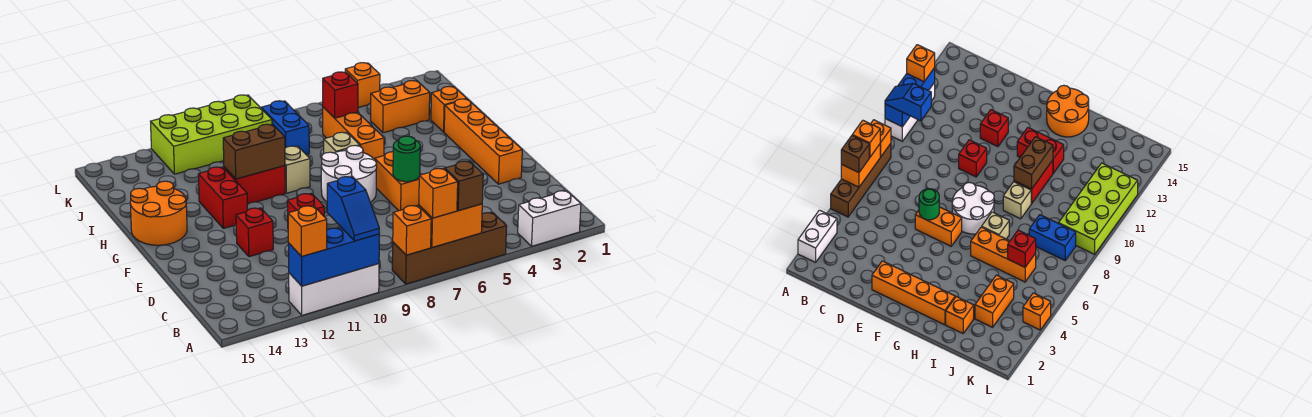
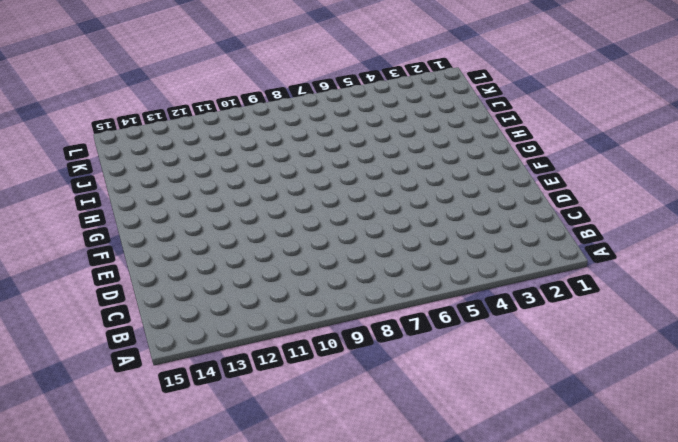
none -> white brick A2:A3 level 1
none -> brown brick A5:A8 level 1
none -> white brick A10:A12 level 1

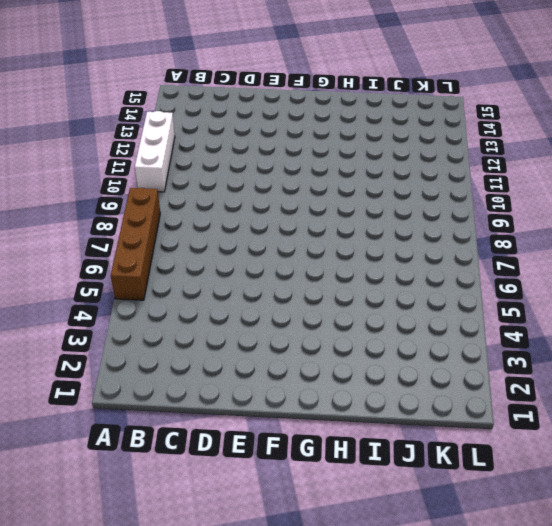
none -> white brick A2:A3 level 1
none -> orange brick E2:H2 level 1
none -> orange brick E6:F6 level 1

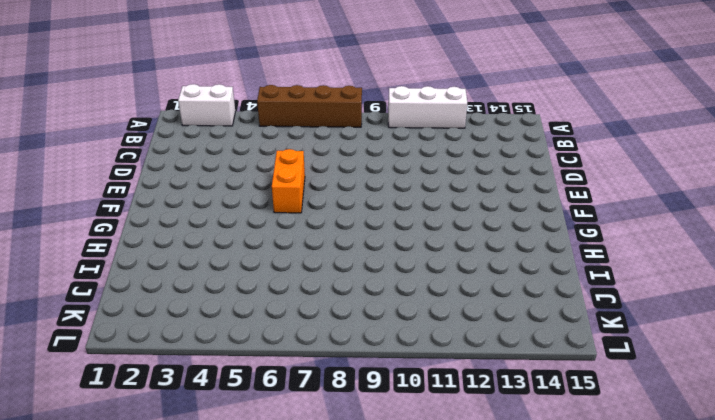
none -> orange brick E2:H2 level 1
none -> red brick E10 level 1
none -> red brick E12 level 1

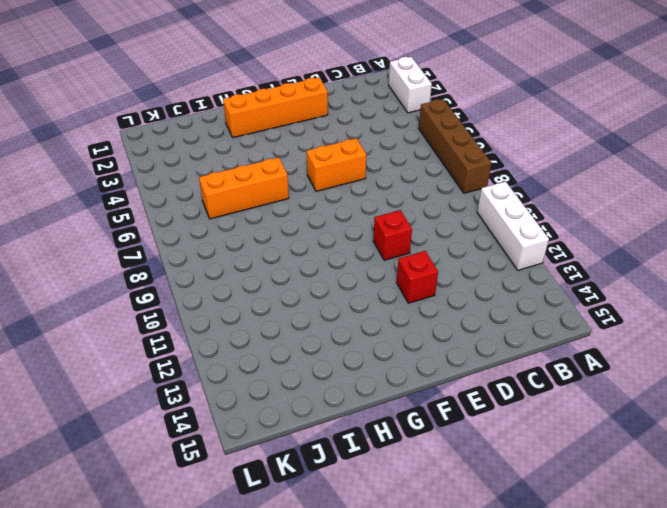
none -> white round brick F7:G8 level 1
none -> red brick G12:H12 level 1
none -> orange round brick G14:H15 level 1

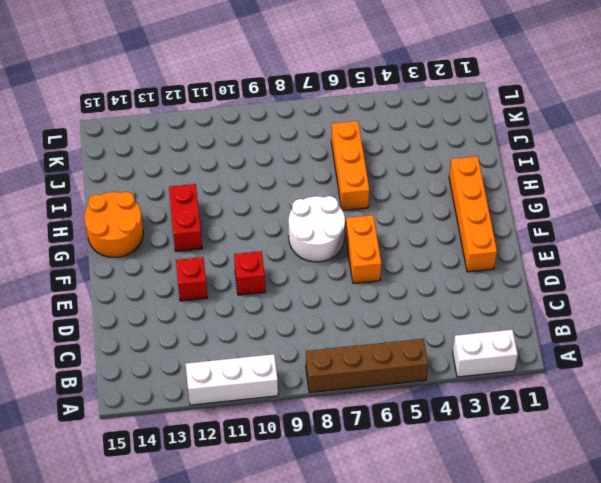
none -> tan brick H7 level 1
none -> tan brick H9 level 1
none -> red brick H10:H11 level 1

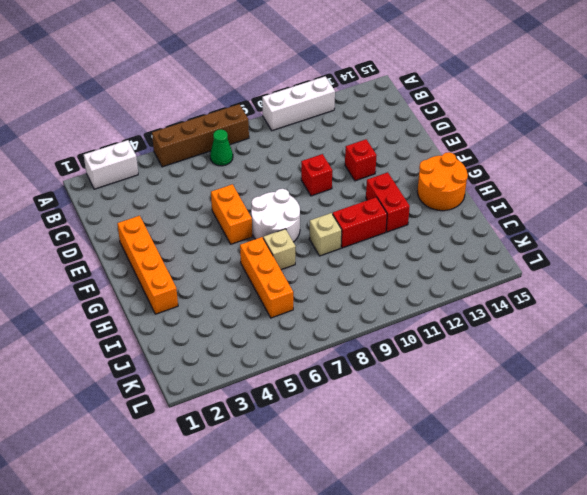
green cone B7 level 1 -> none
none -> orange brick I2 level 1
none -> orange brick J3:J4 level 1
none -> blue brick J8:K8 level 1

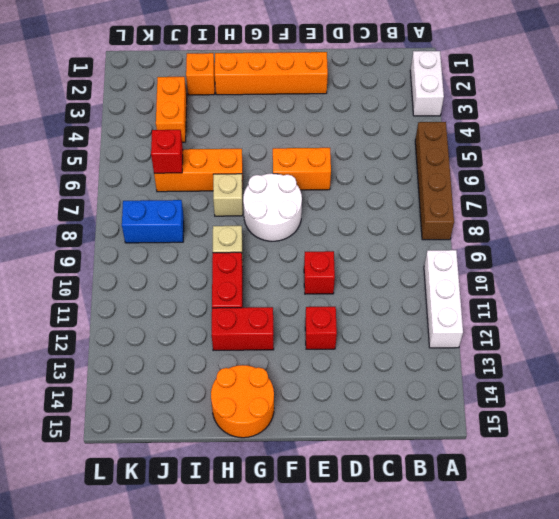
none -> lime brick K9:L12 level 1
none -> orange brick L4 level 1
none -> orange brick A6:A7 level 2

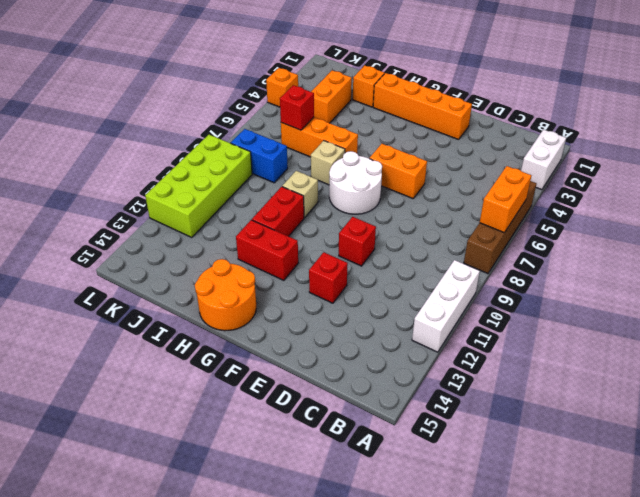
none -> orange brick A8 level 2
none -> blue brick A10:A12 level 2
none -> green round brick E6 level 2

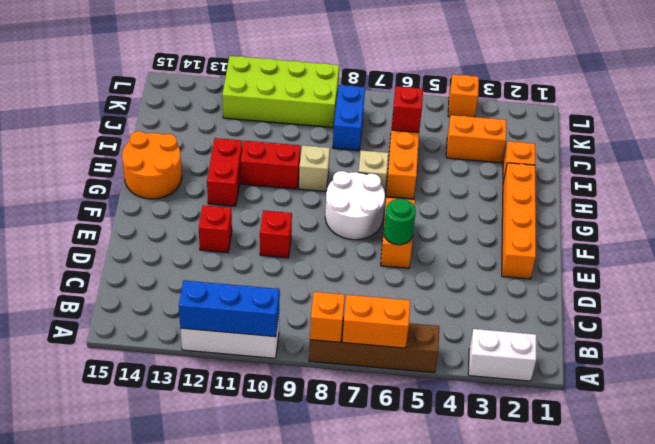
none -> brown brick H10:H11 level 2
none -> brown brick A6 level 3
none -> orange brick A7 level 3

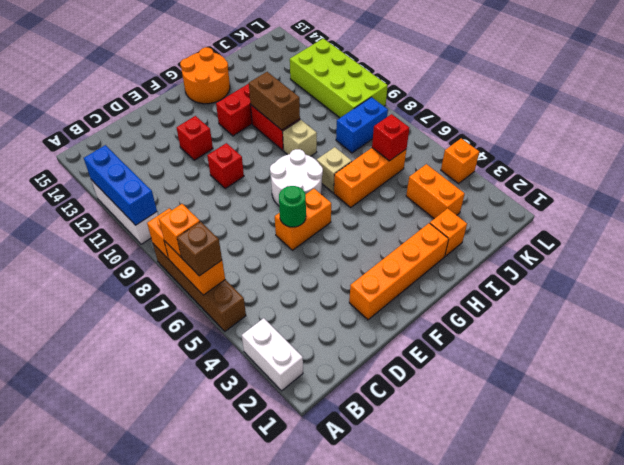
none -> blue slope A10:B10 level 3 top B
none -> orange brick A12 level 3

